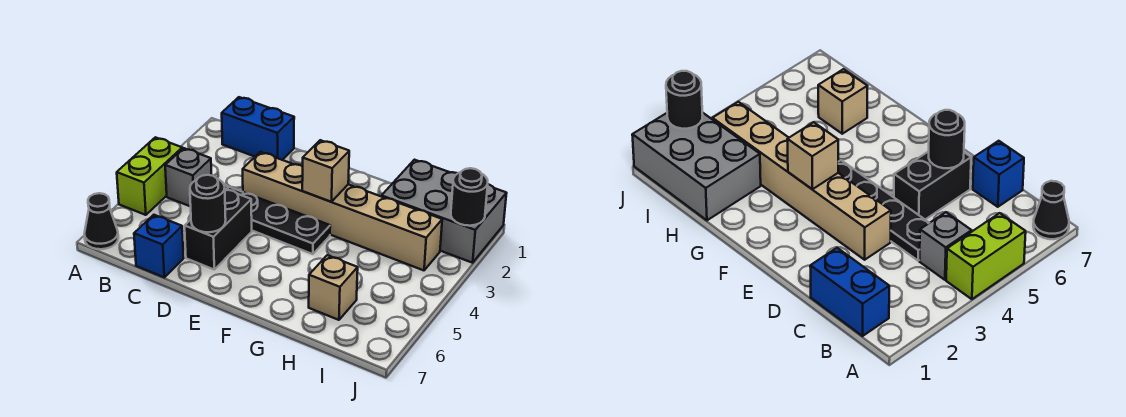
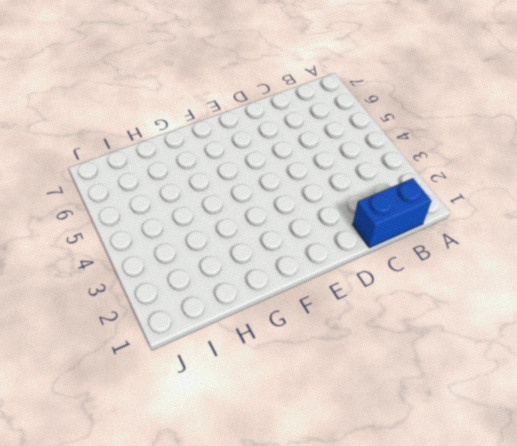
none -> lime brick A4:A5 level 1
none -> black cone A7 level 1
none -> grey brick B4 level 1

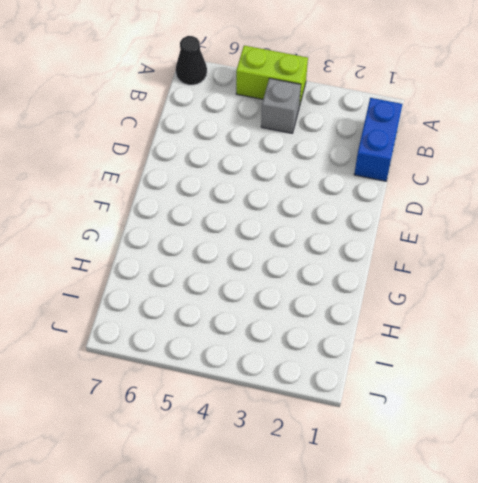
none -> black plate C4:F4 level 1
none -> blue brick C7 level 1
none -> tan brick D3:I3 level 1

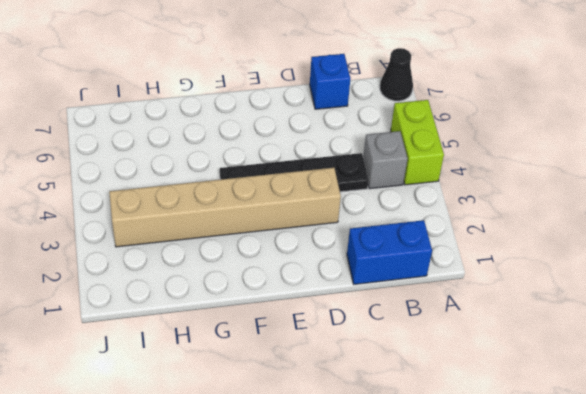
none -> black brick D5:D6 level 1
none -> grey brick H1:J2 level 1
none -> tan brick H6 level 1

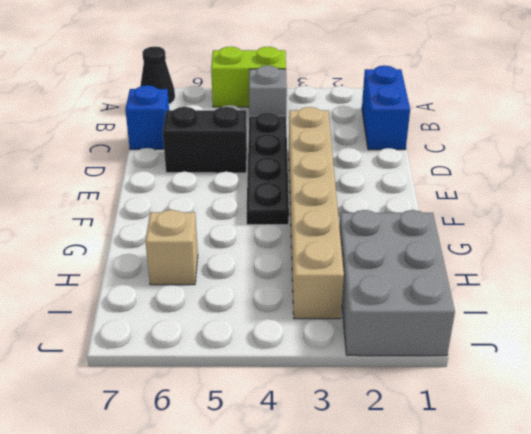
none -> black round brick D6 level 2
none -> tan brick F3 level 2
none -> black round brick J2 level 2

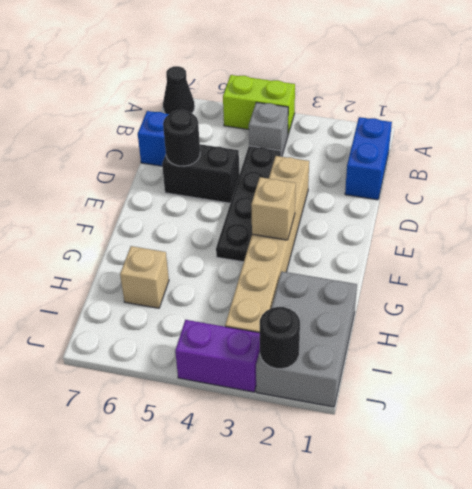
purple brick J3:J4 level 1 -> none

